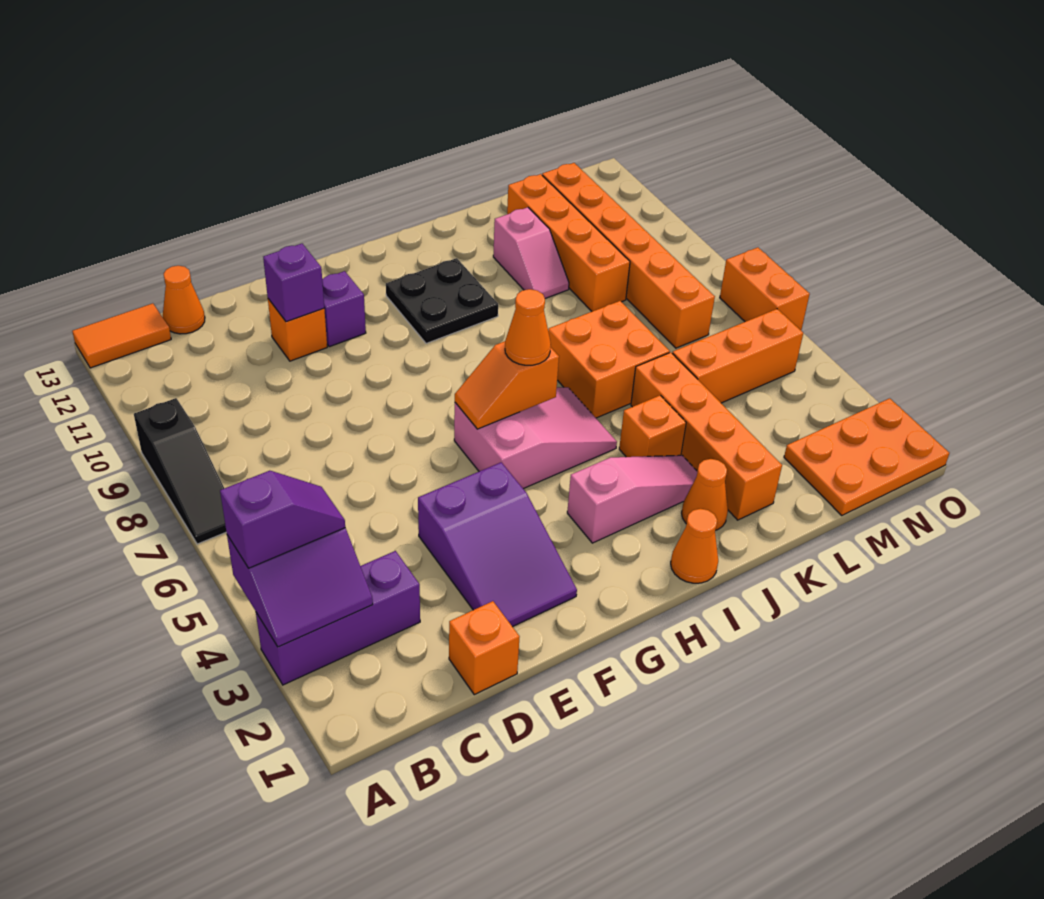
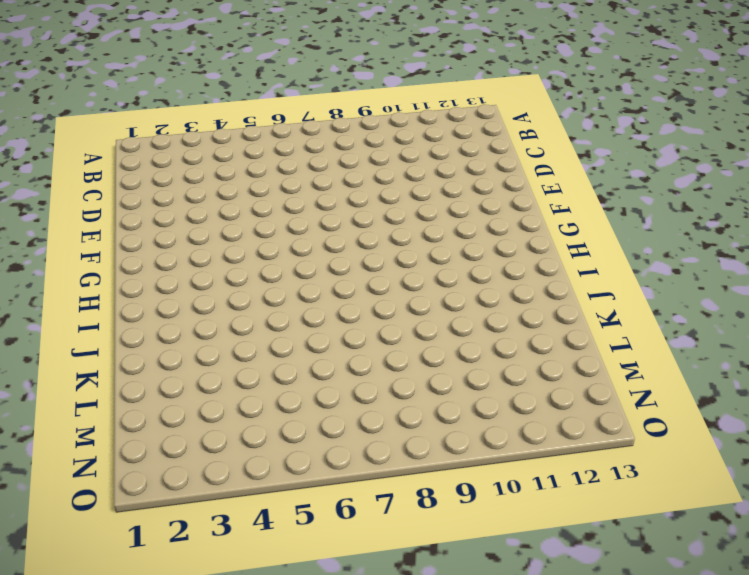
none -> purple brick A3:C3 level 1
none -> black slope A7:A9 level 1 top 9
none -> orange tile A13:B13 level 1

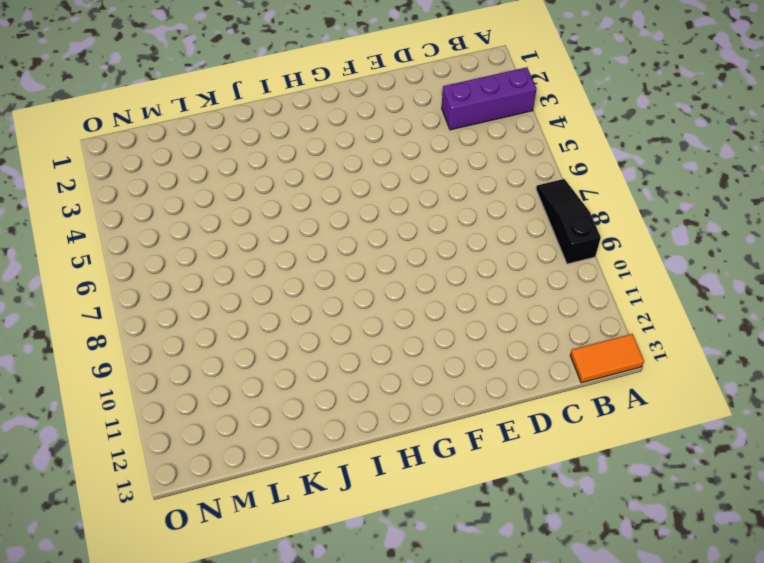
none -> orange cone C13 level 1
none -> orange brick D1 level 1
none -> purple slope E2:F4 level 1 top 4

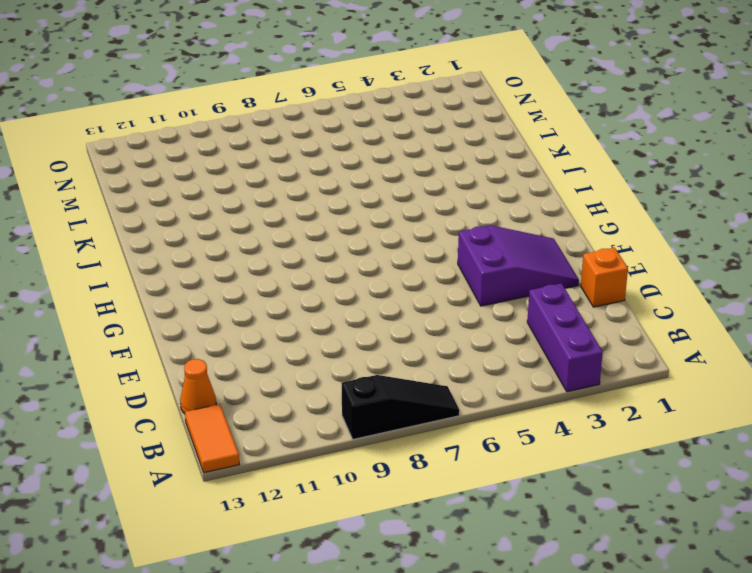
none -> orange brick E11 level 1
none -> purple brick F11 level 1
none -> pink slope G5:I6 level 1 top G

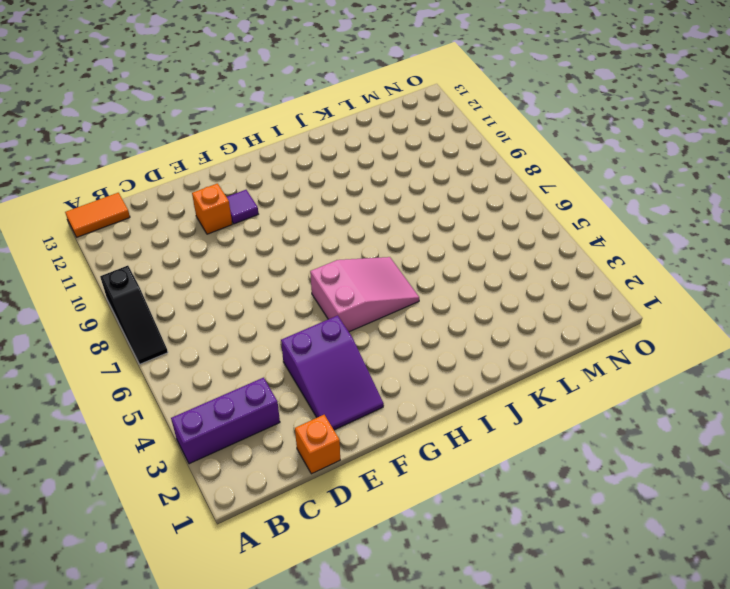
purple tile F11 level 1 -> purple brick F11 level 1
none -> orange cone C13 level 1
none -> pink slope H3:J3 level 1 top H
none -> black plate H10:I11 level 1

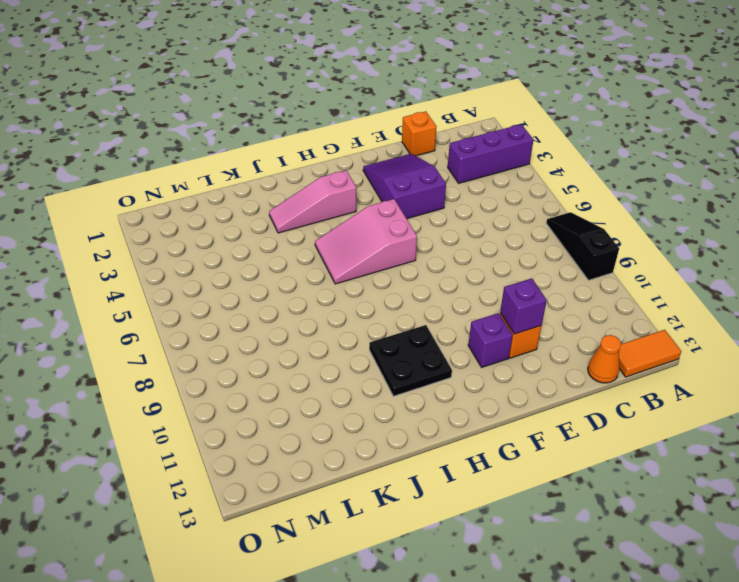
none -> orange cone I1 level 1
none -> orange cone J2 level 1
none -> orange brick J4 level 1

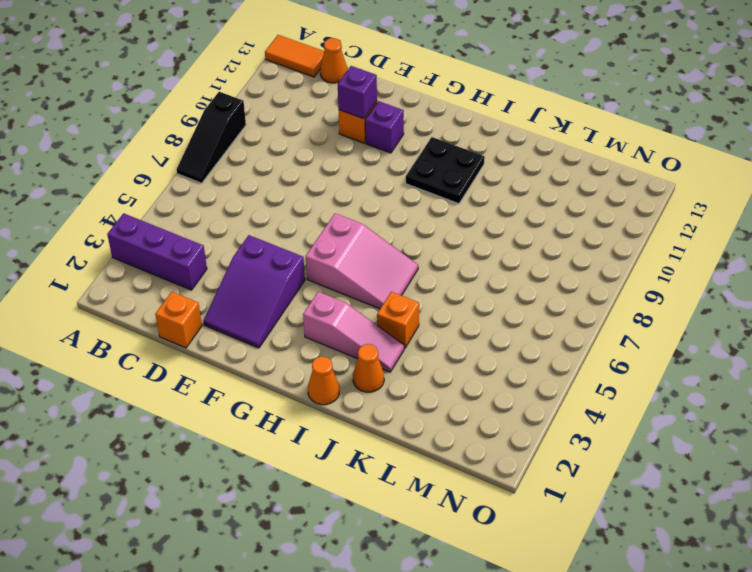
none -> orange brick J6:K7 level 1
none -> orange brick K2:K5 level 1
none -> pink slope K10:K11 level 1 top 11

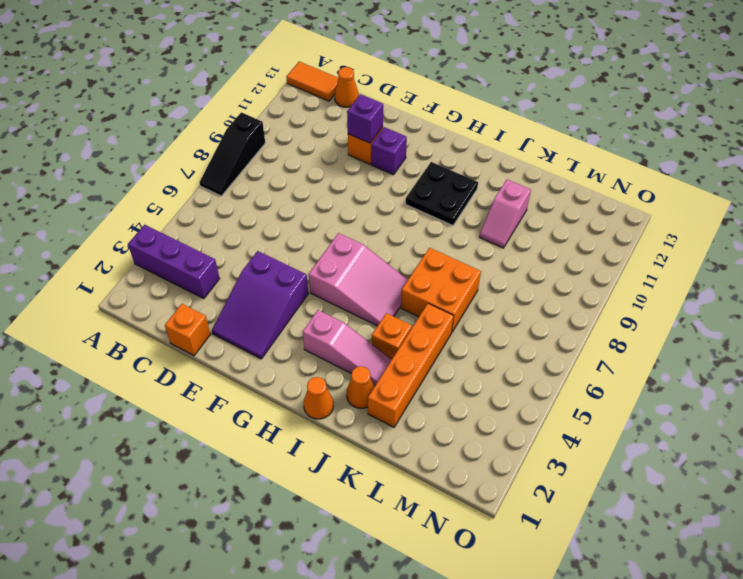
none -> orange brick L5:N5 level 1
none -> orange brick L9:L12 level 1
none -> orange plate M1:O2 level 1

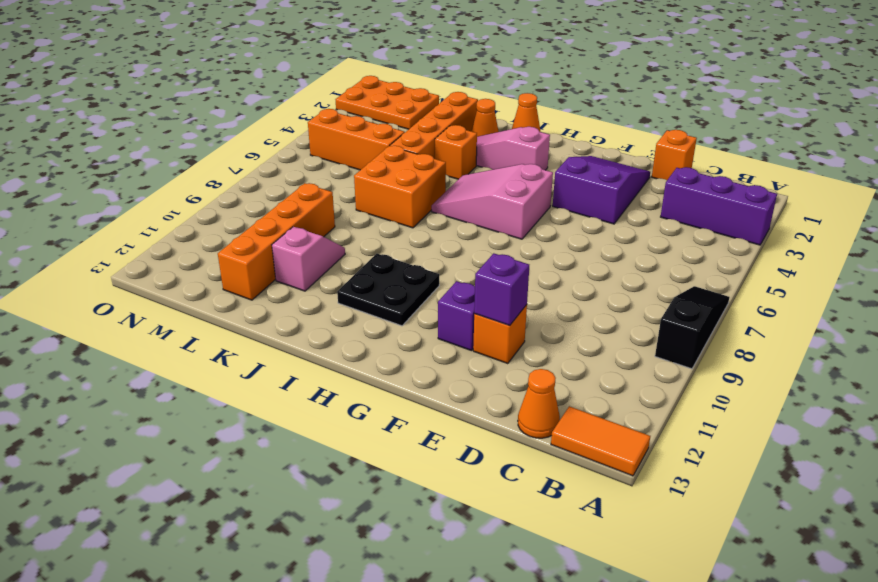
none -> orange brick M7:M12 level 1
none -> orange brick O6:O7 level 1
none -> purple slope A3:B4 level 2 top 4

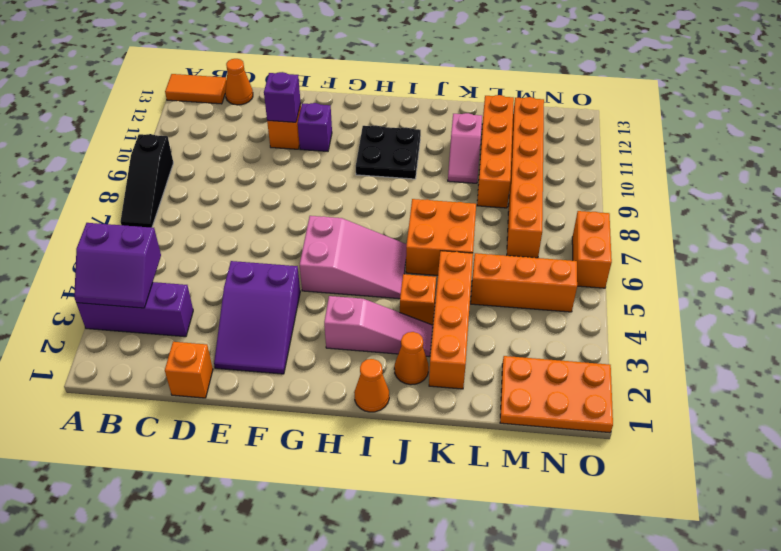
none -> orange slope G6:H6 level 2 top H
none -> purple slope A4:B4 level 3 top A
none -> orange cone H6 level 3

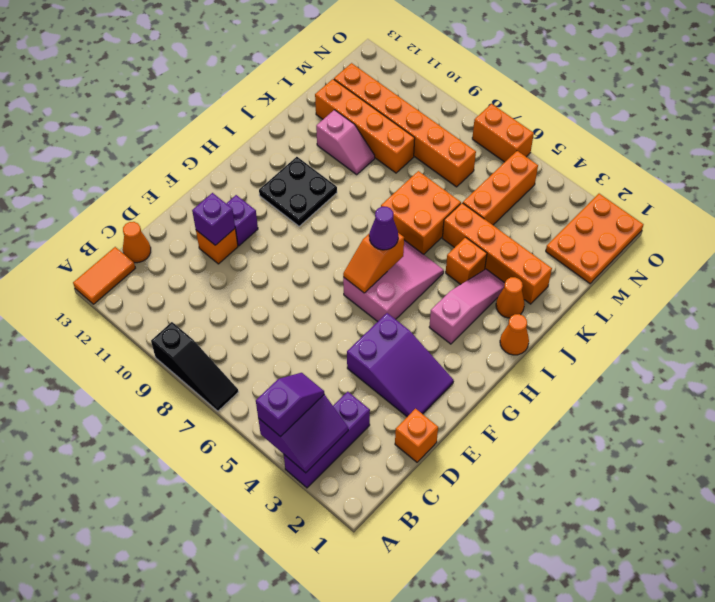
purple cone H6 level 3 -> orange cone H6 level 3

